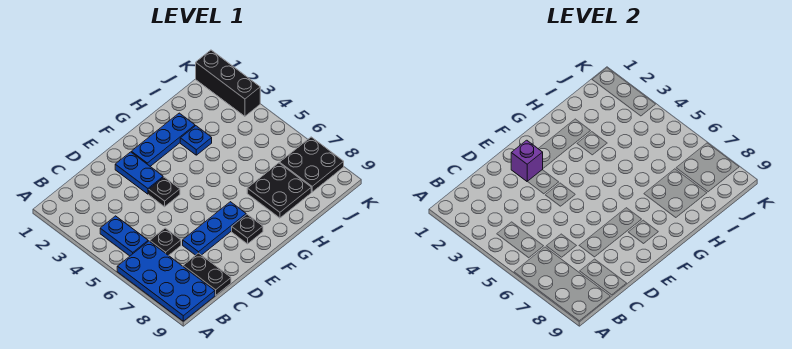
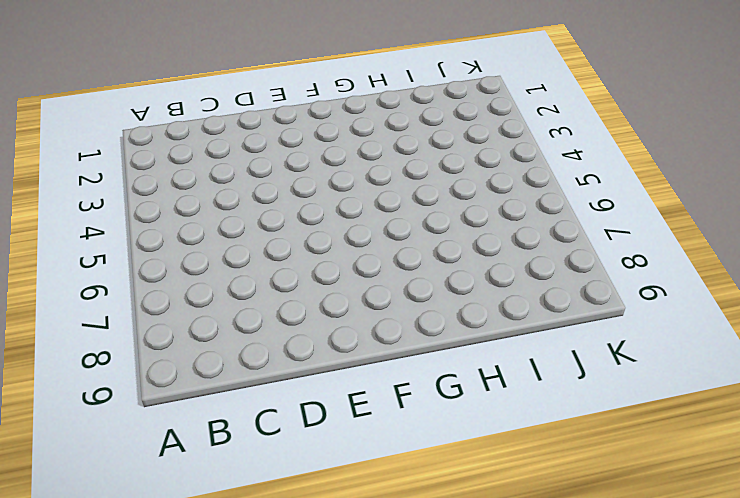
none -> blue plate A6:B9 level 1
none -> blue plate B4:B5 level 1
none -> black plate C6 level 1

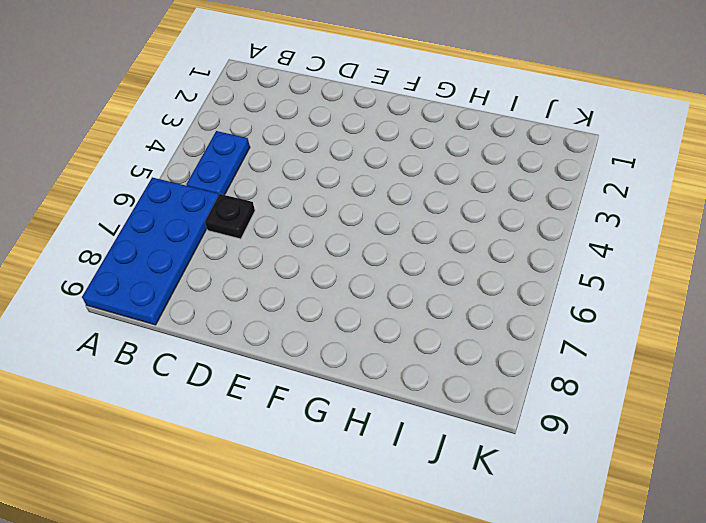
none -> black plate C8:C9 level 1
none -> blue plate D7:F7 level 1
none -> blue plate E2:E3 level 1

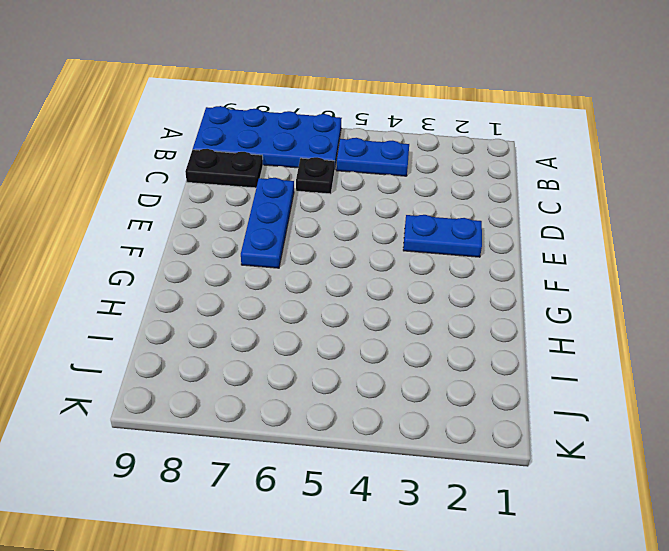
none -> black plate E4 level 1
none -> blue plate F2:H2 level 1
none -> black plate F8 level 1

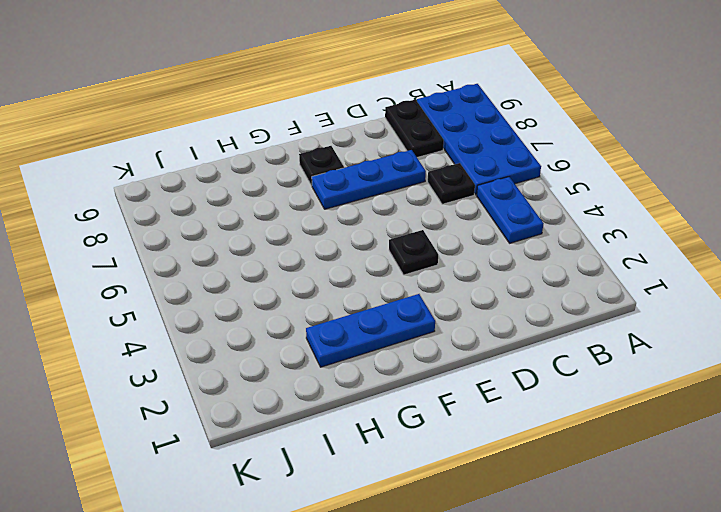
none -> blue plate E2:E3 level 1
none -> blue plate H3 level 1
none -> black plate H7:I8 level 1

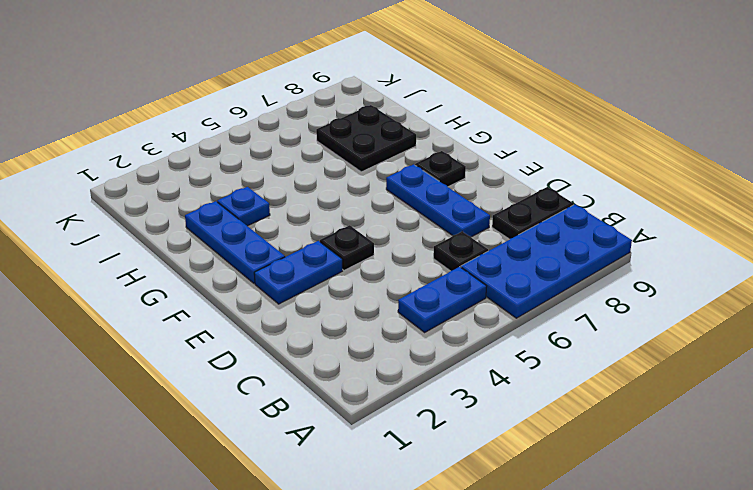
none -> black plate J7:K8 level 1
none -> black brick K1:K3 level 1
none -> purple brick E2 level 2

